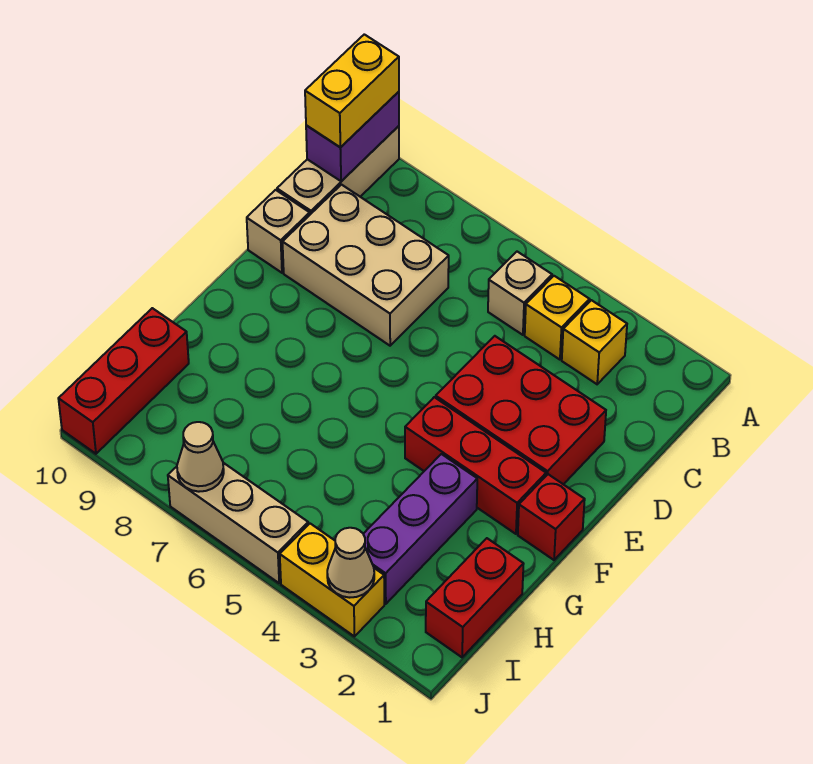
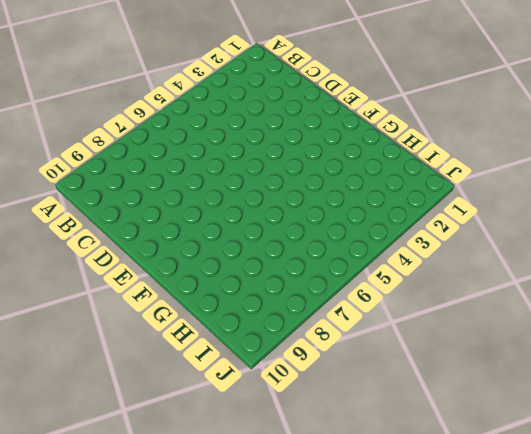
none -> tan brick A10:C10 level 1
none -> yellow brick B3 level 1
none -> yellow brick B4 level 1

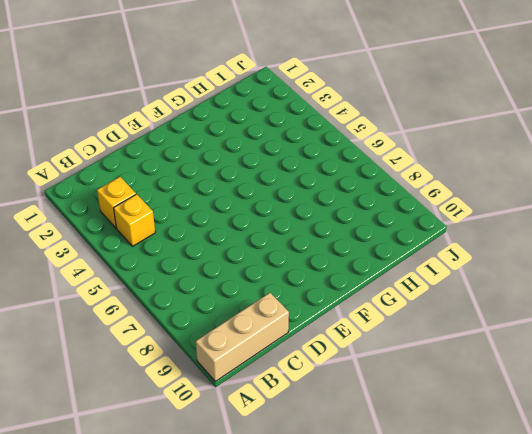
none -> tan brick B5 level 1
none -> tan brick C7:D9 level 1
none -> red brick D2:E4 level 1

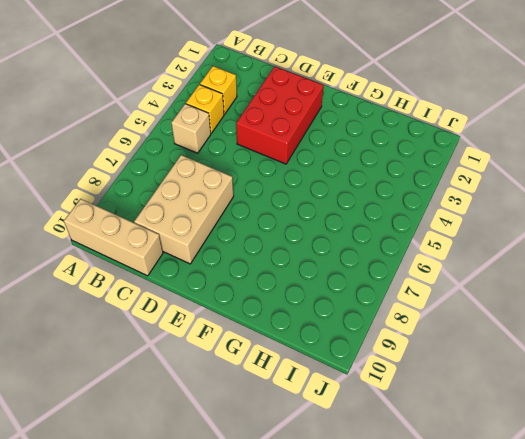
none -> tan brick D10 level 1
none -> red brick F1 level 1
none -> red brick F2:F4 level 1

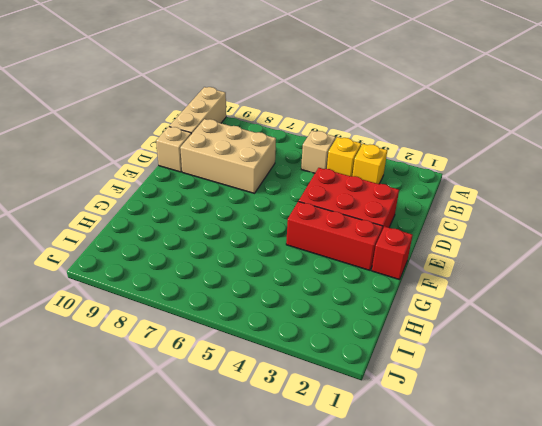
none -> purple brick G3:I3 level 1
none -> red brick H1:I1 level 1
none -> red brick H10:J10 level 1

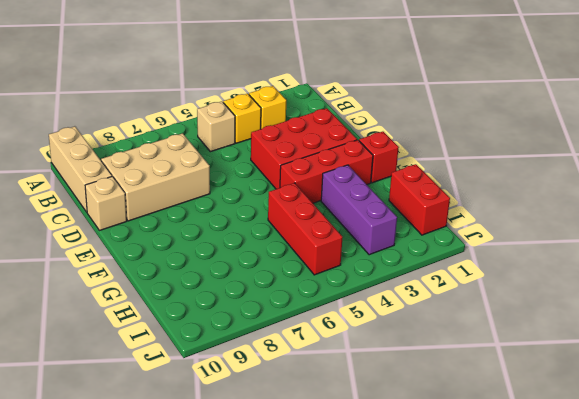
red brick G5:I5 level 1 -> red brick H10:J10 level 1
none -> yellow brick J3:J4 level 1
none -> tan brick J5:J7 level 1
none -> purple brick A10:B10 level 2

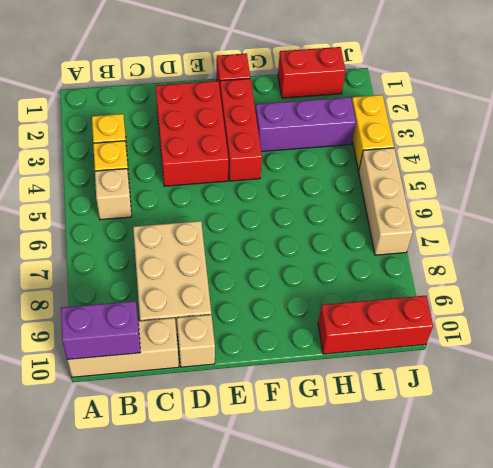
none -> tan cone J3 level 2
none -> tan cone J7 level 2
none -> yellow brick A10:B10 level 3

